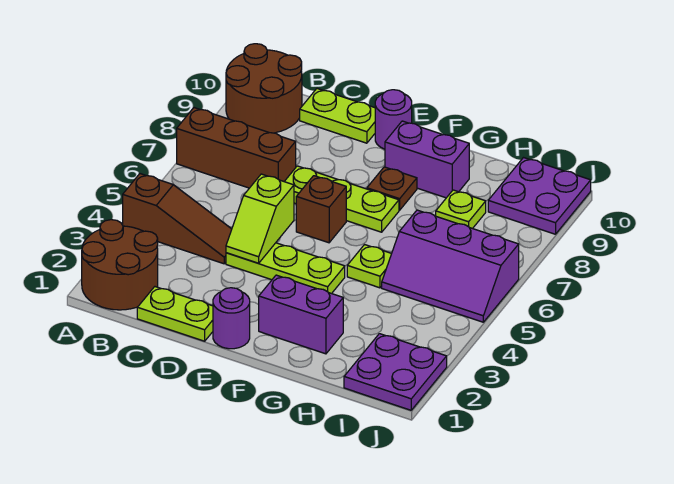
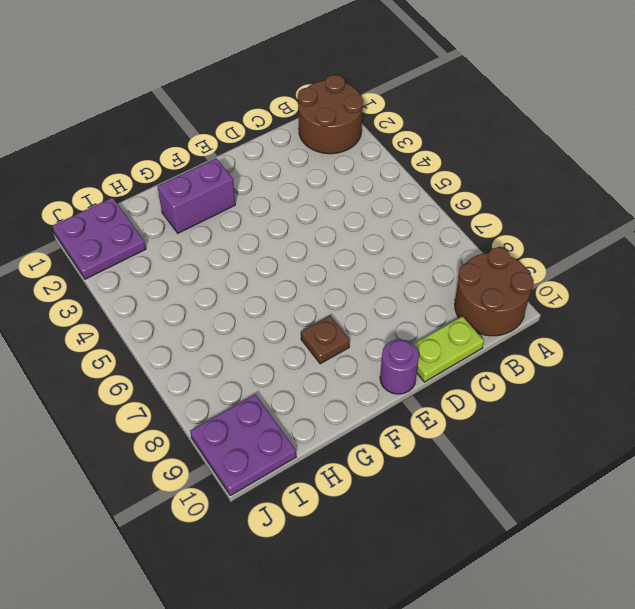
none -> brown slope A4:C4 level 1 top A
none -> brown brick A7:C7 level 1
none -> lime plate C1:D1 level 1

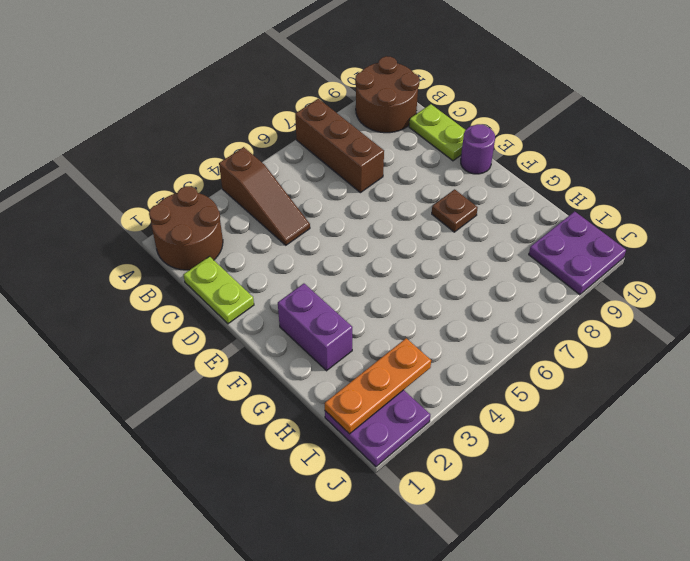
orange plate I1:I3 level 2 -> none
none -> lime plate D4:F4 level 1
none -> lime plate D7:F7 level 1
none -> purple round brick E1 level 1

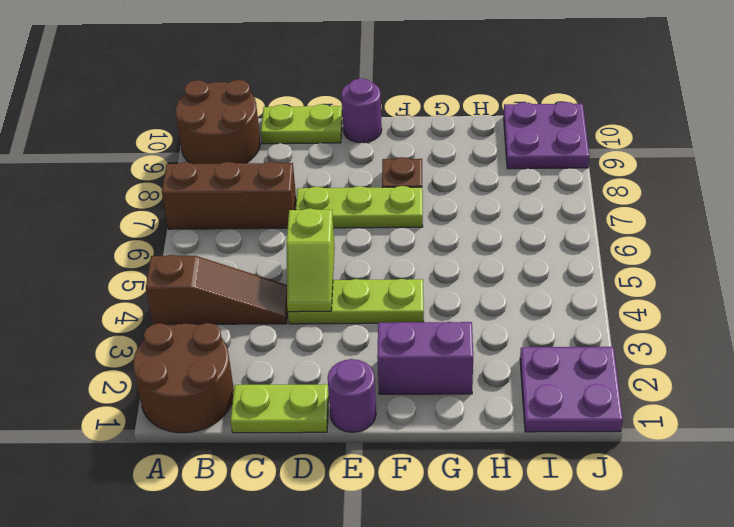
none -> brown brick E6 level 1
none -> purple brick F9:G9 level 1
none -> lime plate G5 level 1

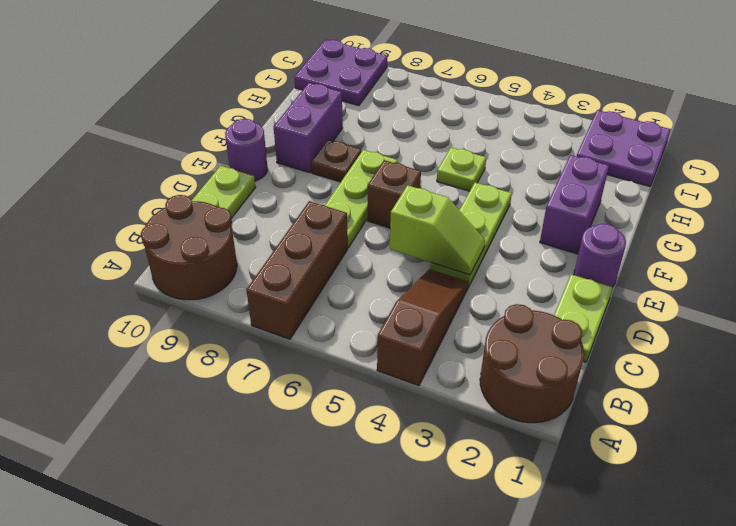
none -> purple slope H5:J6 level 1 top 6
none -> lime plate H8 level 1

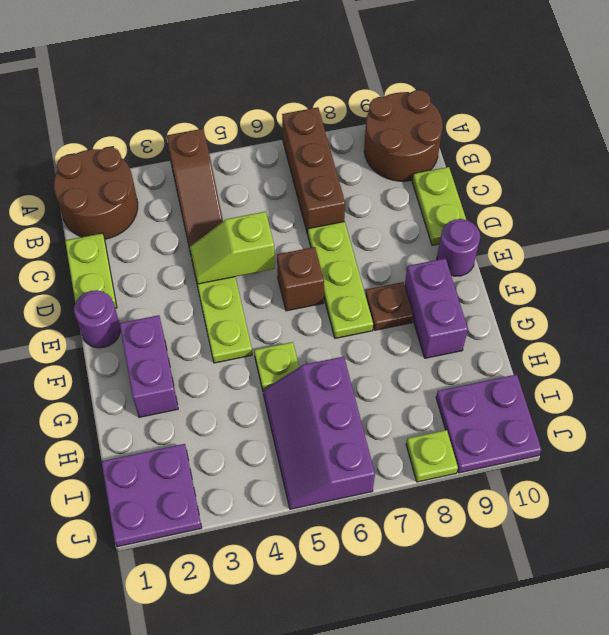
lime plate J8 level 1 -> lime plate H8 level 1

